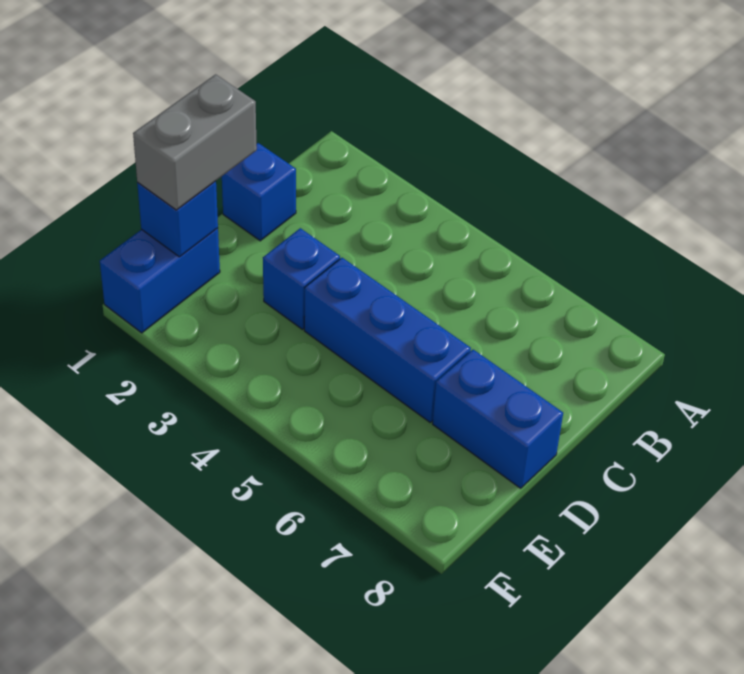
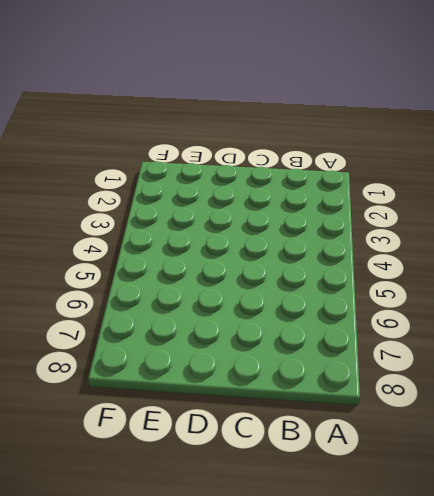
none -> blue brick C1 level 1
none -> blue brick D3 level 1

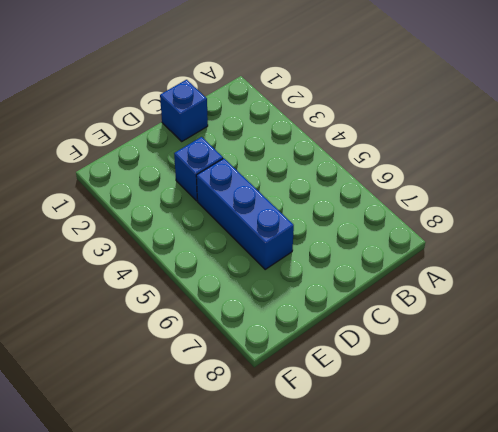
none -> blue brick D7:D8 level 1
none -> blue brick E1:F1 level 1

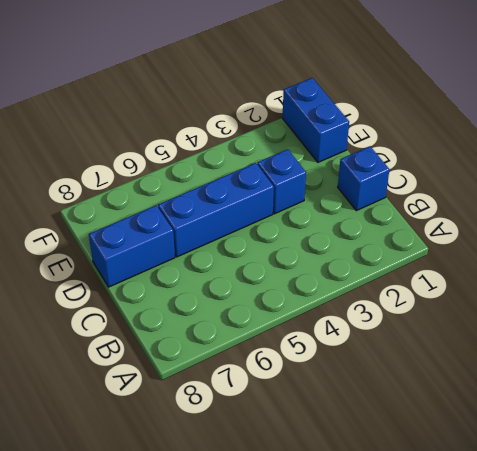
none -> blue brick E1 level 2
none -> grey brick D1:E1 level 3

